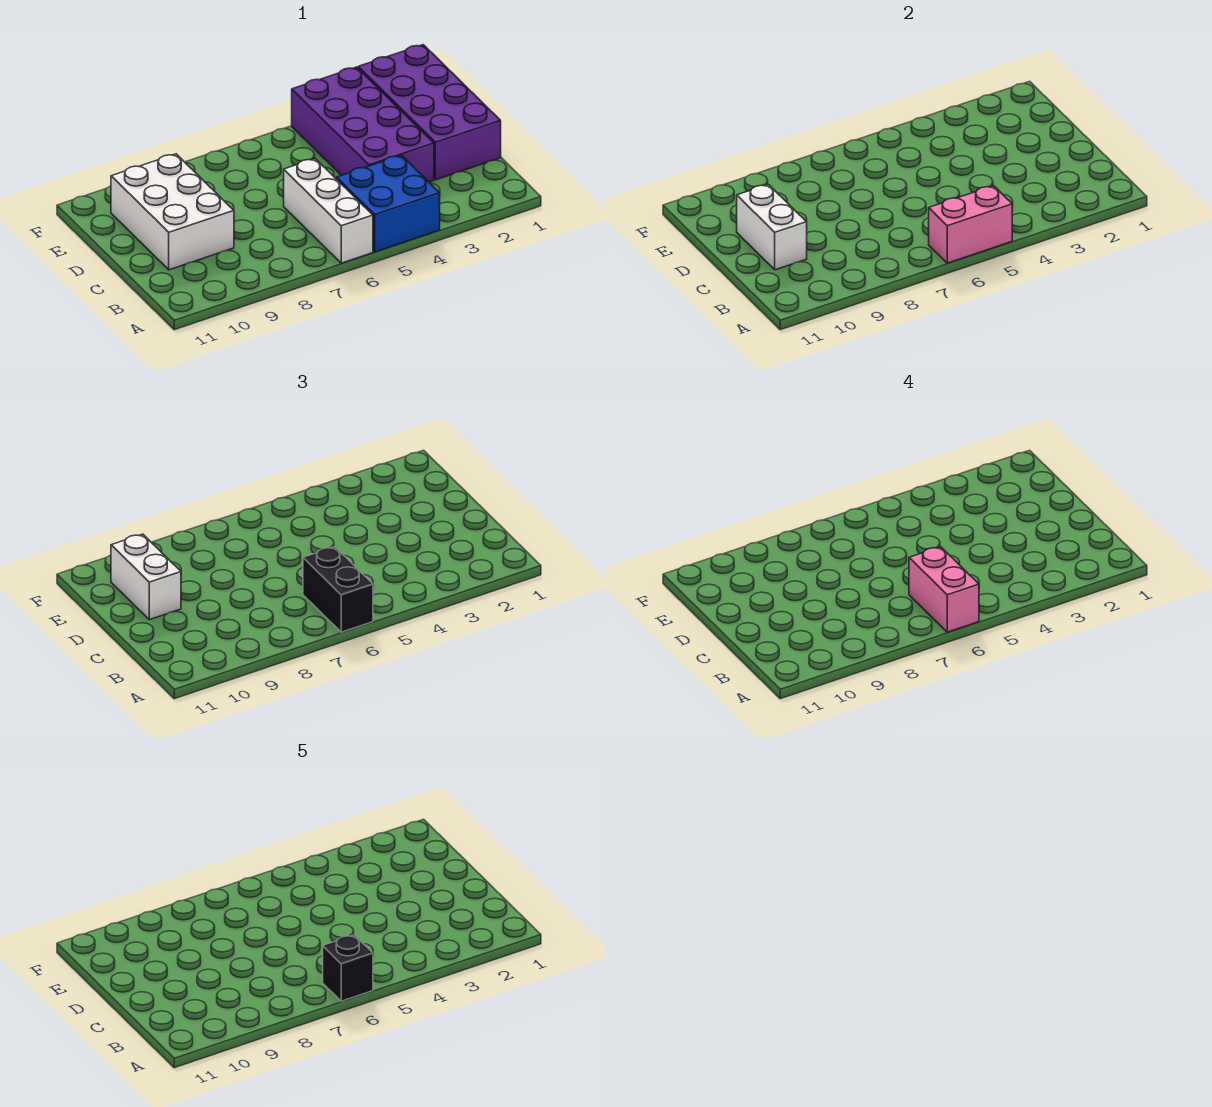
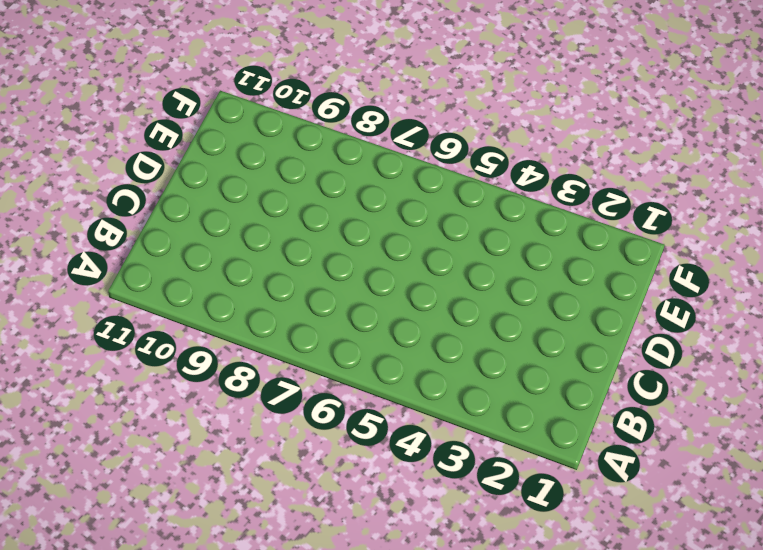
none -> blue brick A4:B5 level 1
none -> white brick A6:C6 level 1

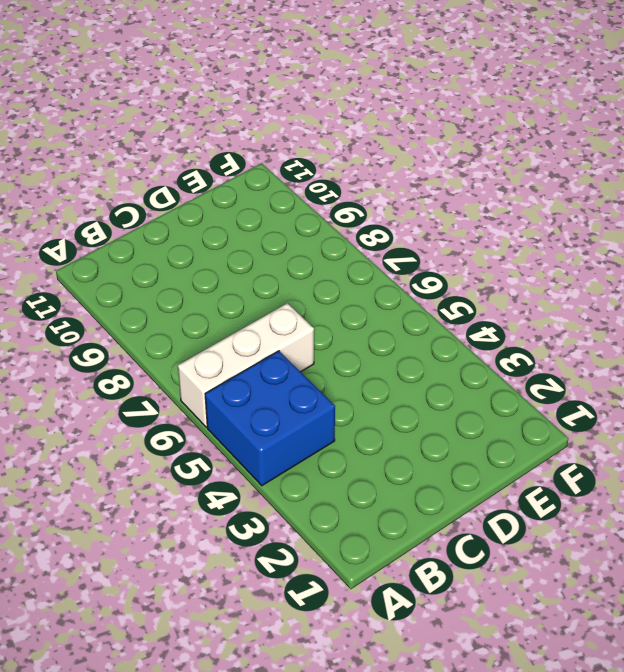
none -> purple brick C1:F2 level 1
none -> purple brick C3:F4 level 1

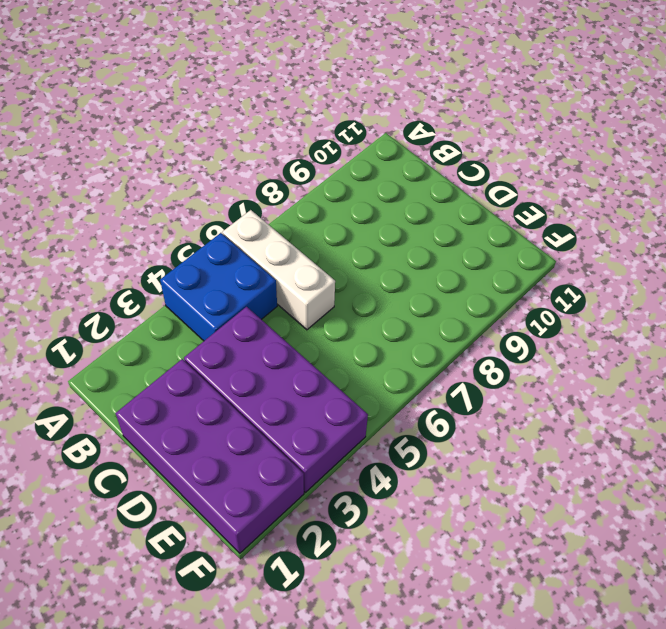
none -> white brick C9:E10 level 1
none -> pink brick A5:A6 level 2

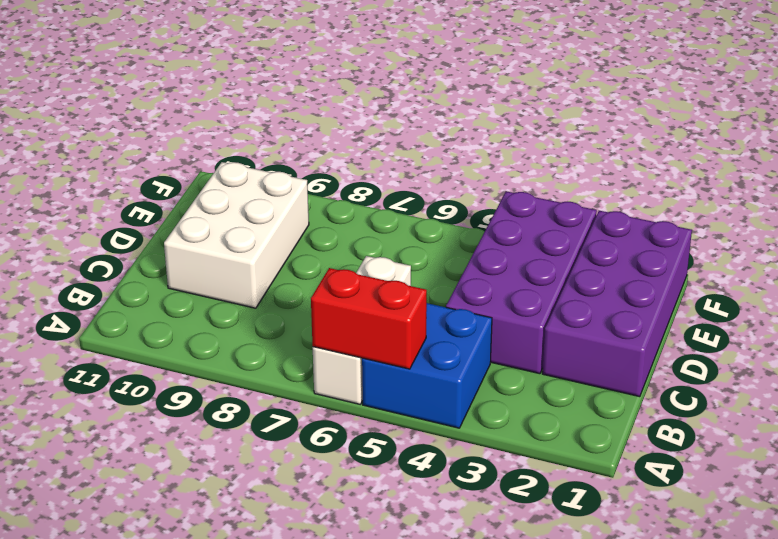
red brick A5:A6 level 2 -> pink brick A5:A6 level 2
none -> white brick C10:D10 level 2
none -> black brick A6:B6 level 3

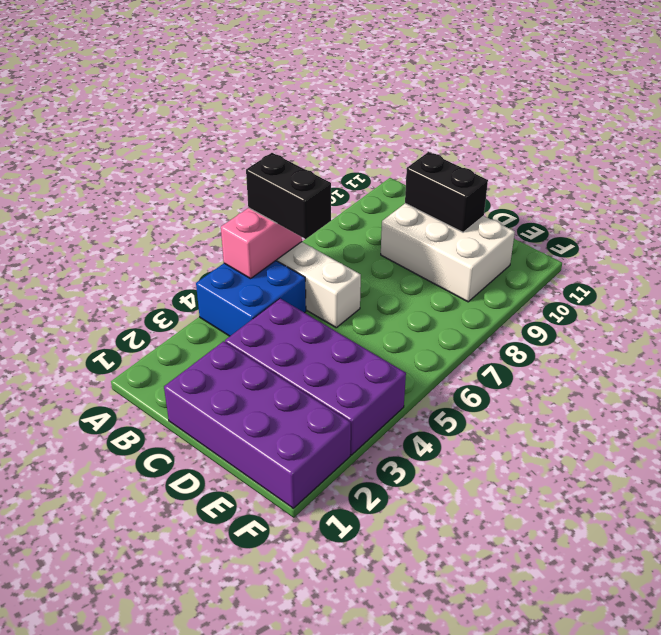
black brick C10:D10 level 2 -> white brick C10:D10 level 2
none -> white brick D10:E10 level 3
none -> pink brick A6:B6 level 4

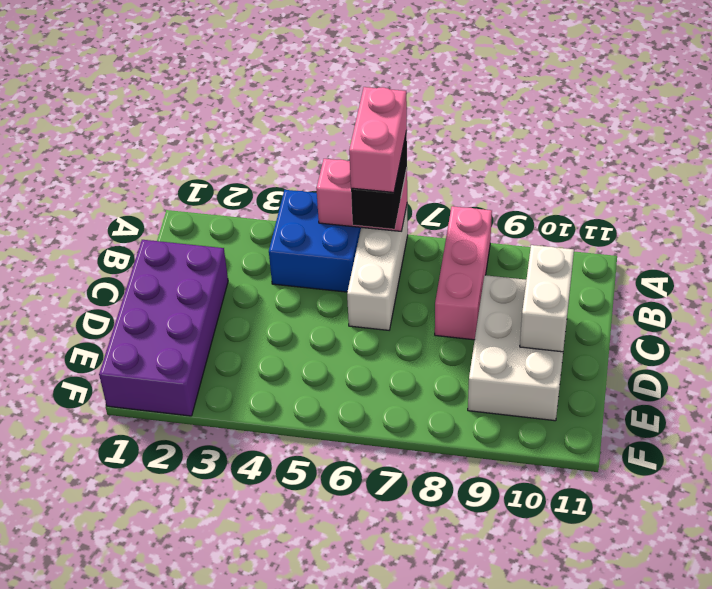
pink brick A8:C8 level 1 -> none
none -> purple brick C3:F4 level 1
none -> white brick D10:E10 level 3

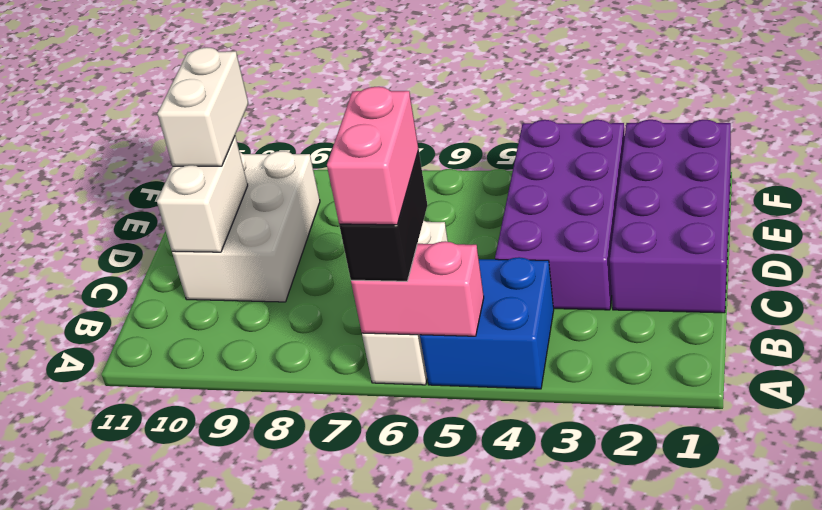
none -> black brick A6 level 5

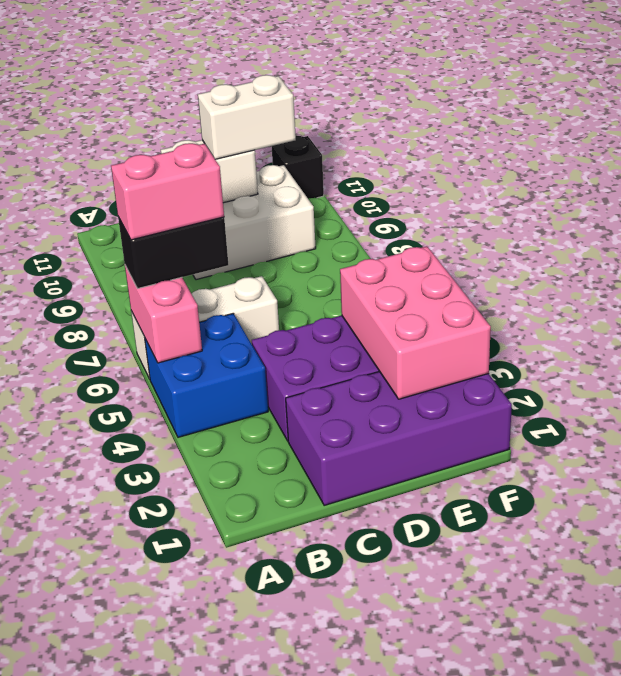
pink brick E2:F4 level 2 -> none
black brick F11 level 1 -> black brick A6 level 5

